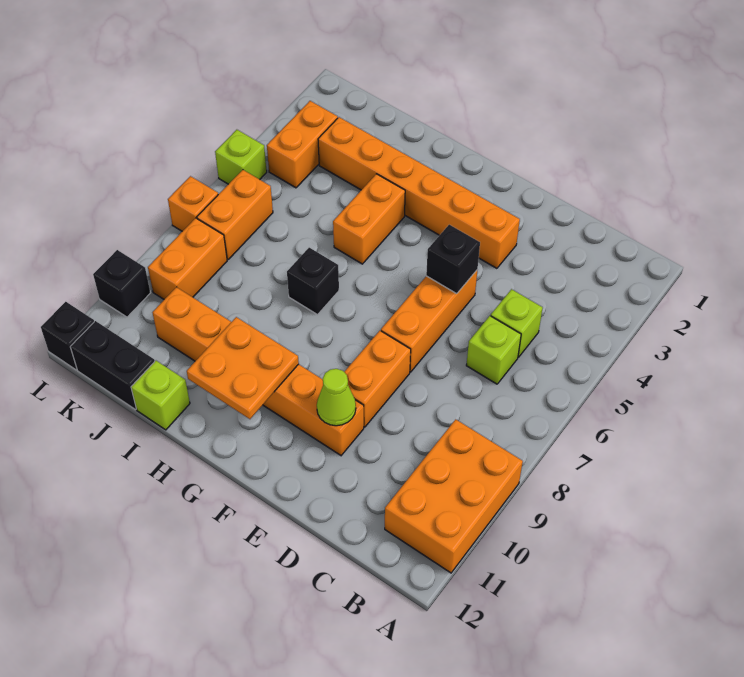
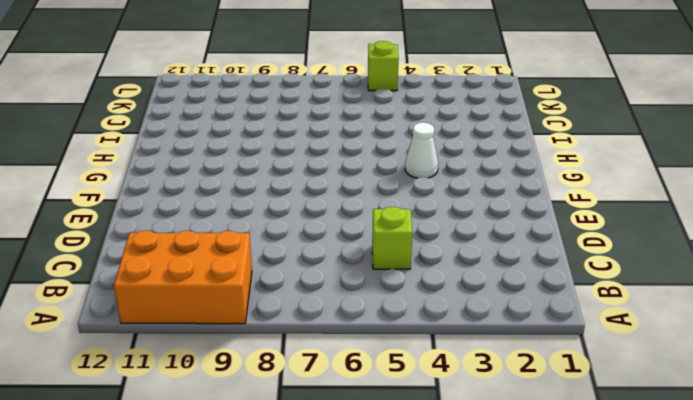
white cone G4 level 1 -> none
none -> lime brick C6 level 1
none -> orange brick E3:J3 level 1
none -> orange brick E5:E7 level 1

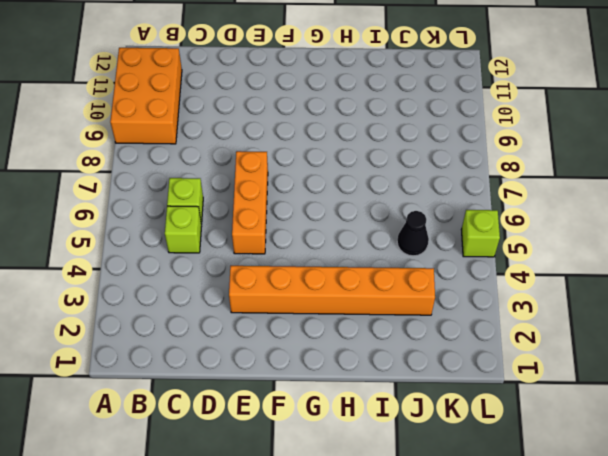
black cone J5 level 1 -> none
none -> orange brick E8:E9 level 1
none -> orange brick E10:J10 level 1
none -> orange brick H4:H5 level 1

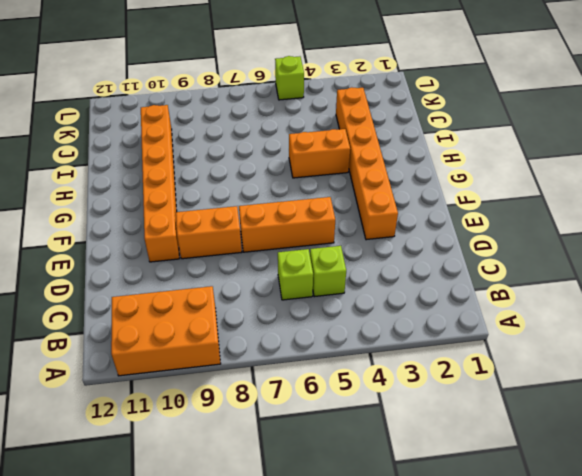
none -> black brick H7 level 1
none -> lime brick I12 level 1
none -> black brick J12:K12 level 1

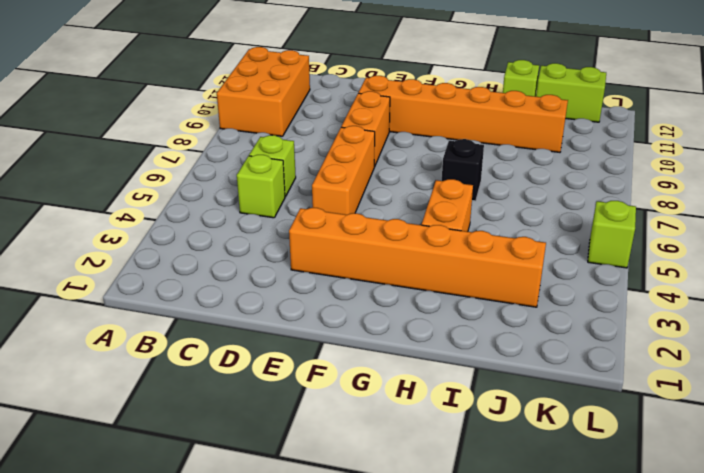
lime brick J12:K12 level 1 -> black brick J12:K12 level 1
none -> orange brick K3:K4 level 1
none -> orange brick K6:K7 level 1
none -> orange brick K8:K9 level 1

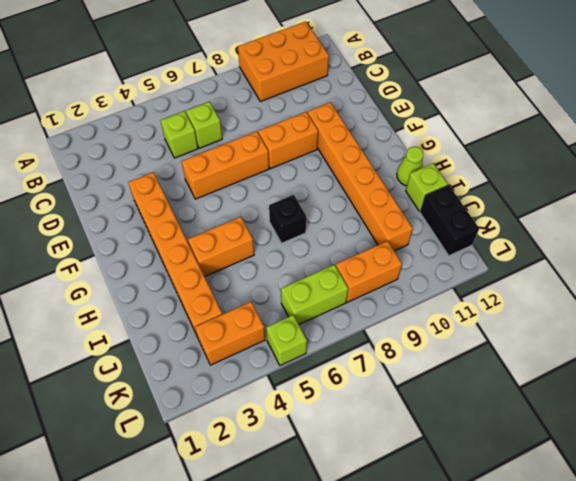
lime cone H12 level 1 -> lime cone E10 level 2
lime brick K6:K7 level 1 -> orange brick K6:K7 level 1
none -> orange brick L7 level 1
none -> black brick L10 level 1
none -> black brick L12 level 1

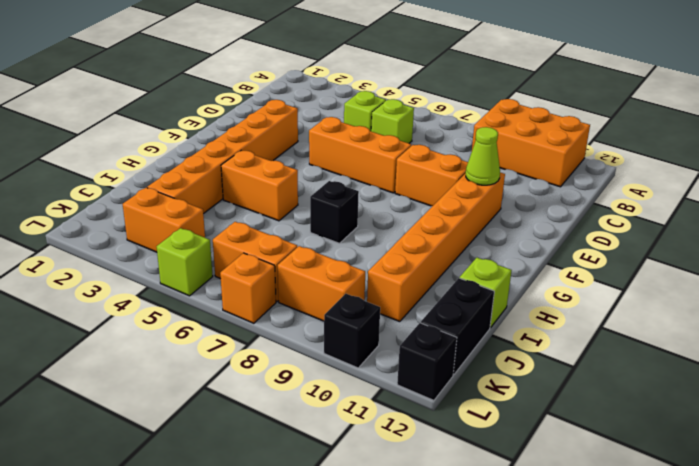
none -> black brick E5 level 2
none -> orange plate G10:H11 level 2

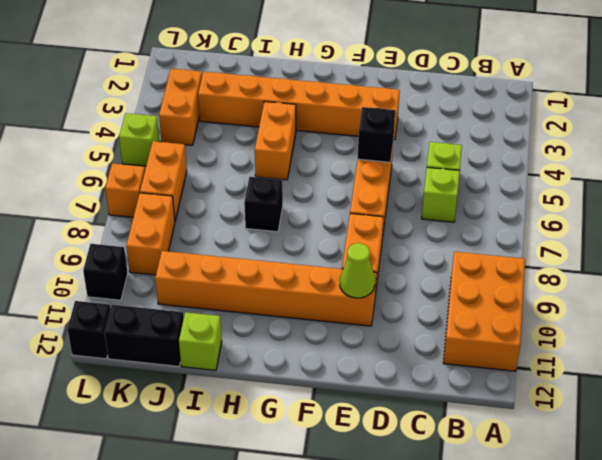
none -> orange plate G10:H11 level 2

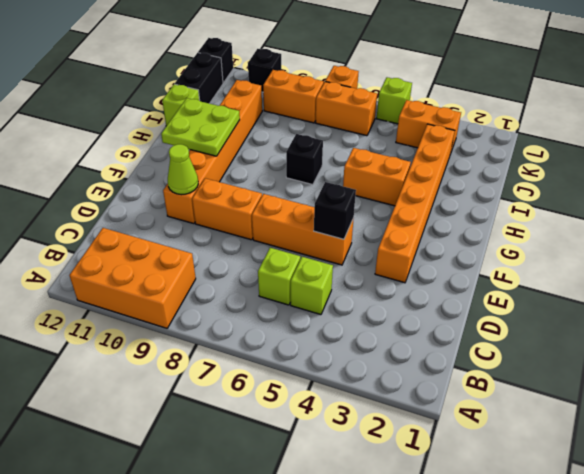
lime plate G10:H11 level 2 -> orange plate G10:H11 level 2

